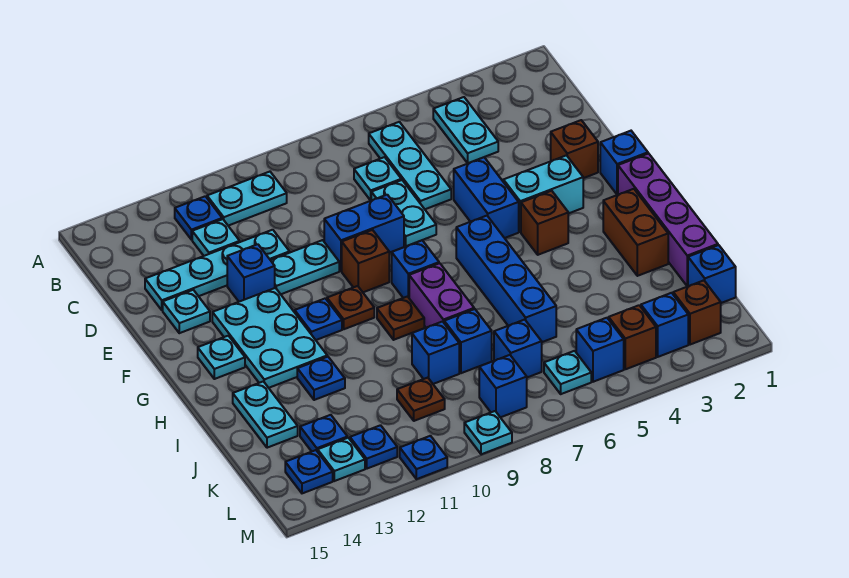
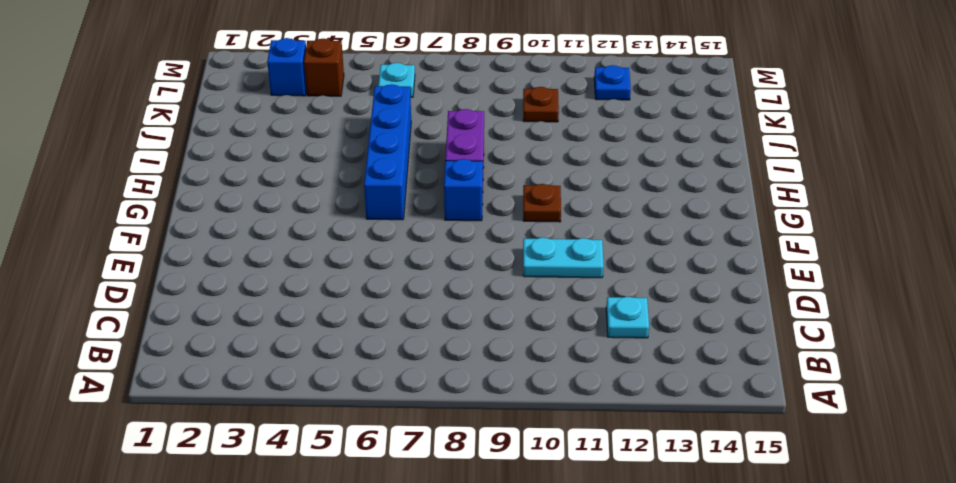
none -> cyan plate B4:C4 level 1
none -> cyan plate B6:D6 level 1
none -> cyan plate B10:B11 level 1
none -> blue plate B12 level 1

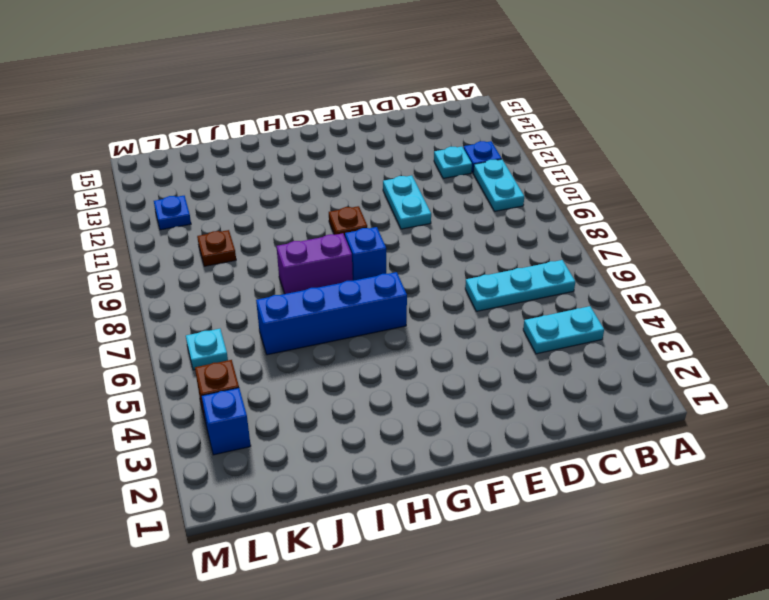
none -> cyan plate C7 level 1
none -> cyan plate D7:E7 level 1
none -> cyan plate D11:D14 level 1
none -> brown brick E2 level 1

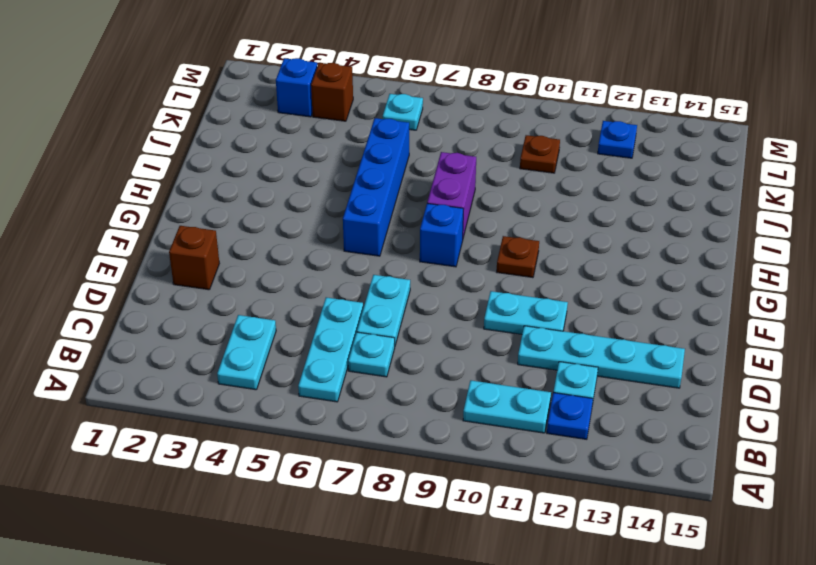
none -> blue brick E5:F5 level 1
none -> blue brick E8:E9 level 1
none -> blue brick E12 level 1
none -> cyan plate E14 level 1

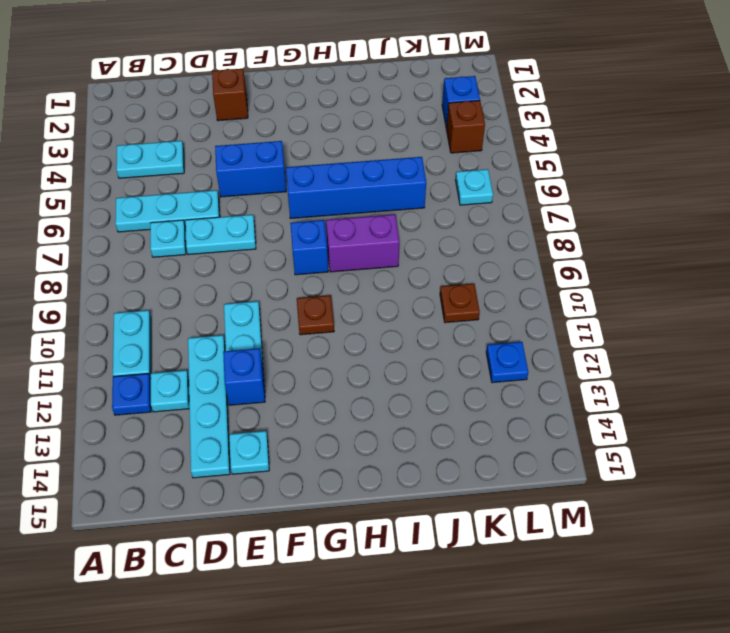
none -> blue brick E8:E9 level 1
none -> blue brick F1 level 1
none -> cyan brick F3:F4 level 1
none -> brown brick F9 level 1

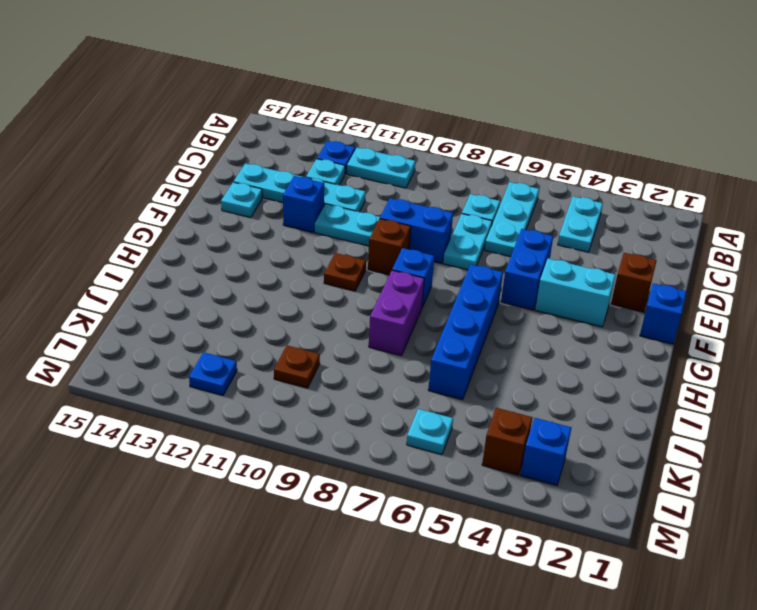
none -> cyan plate F12:H13 level 1
none -> purple brick G1:J1 level 1
none -> brown brick G4 level 1
none -> blue plate G11 level 1

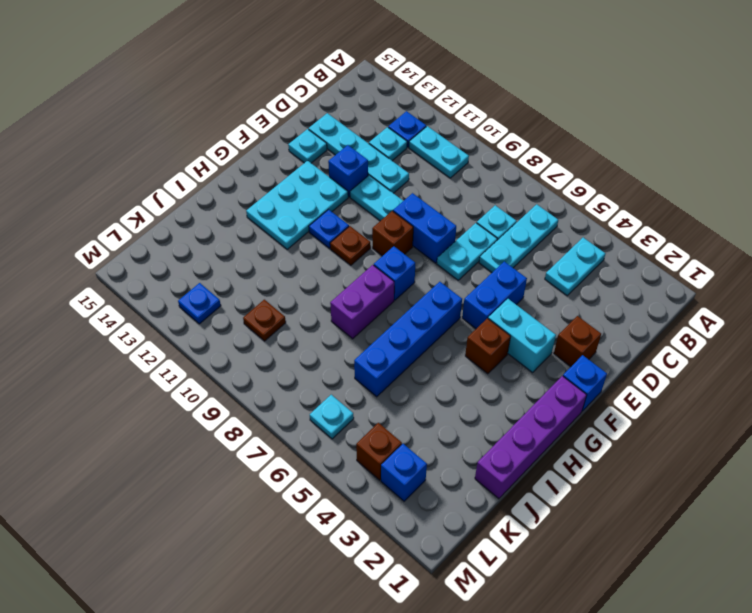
none -> cyan plate G14 level 1
none -> brown brick H2:I2 level 1
none -> brown plate H9 level 1
none -> blue plate I12 level 1

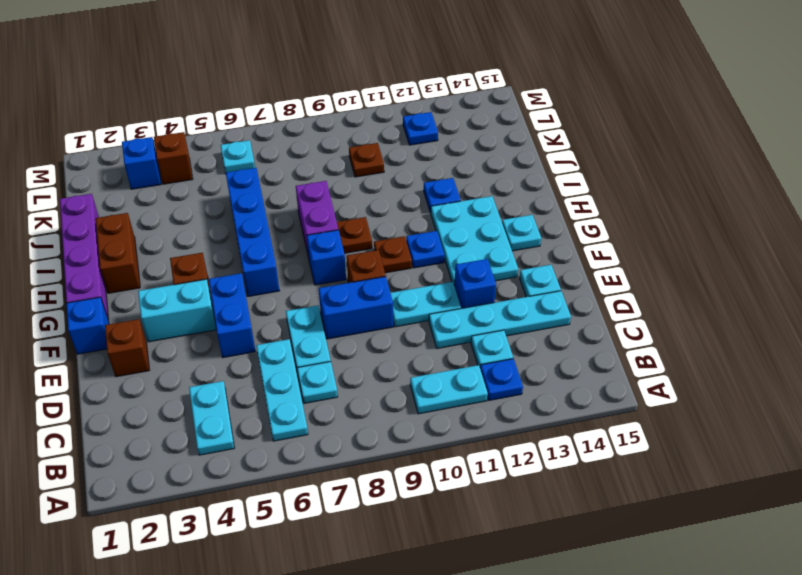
none -> cyan plate I14:J14 level 1
none -> blue brick J8 level 1
none -> blue brick J9 level 1
none -> blue brick K1 level 1

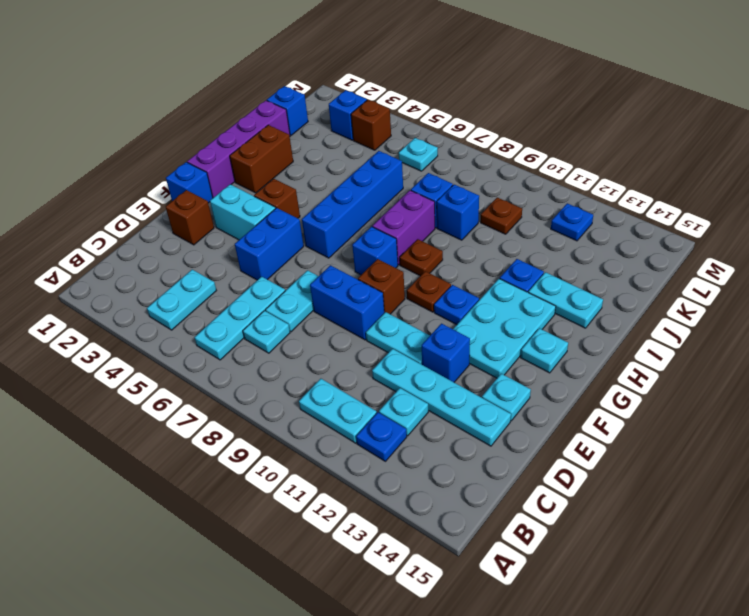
cyan plate I13:I14 level 1 -> cyan plate I14:J14 level 1
none -> blue brick K7 level 1
none -> blue plate K13 level 1
none -> brown brick L2 level 1
none -> blue brick L5 level 1

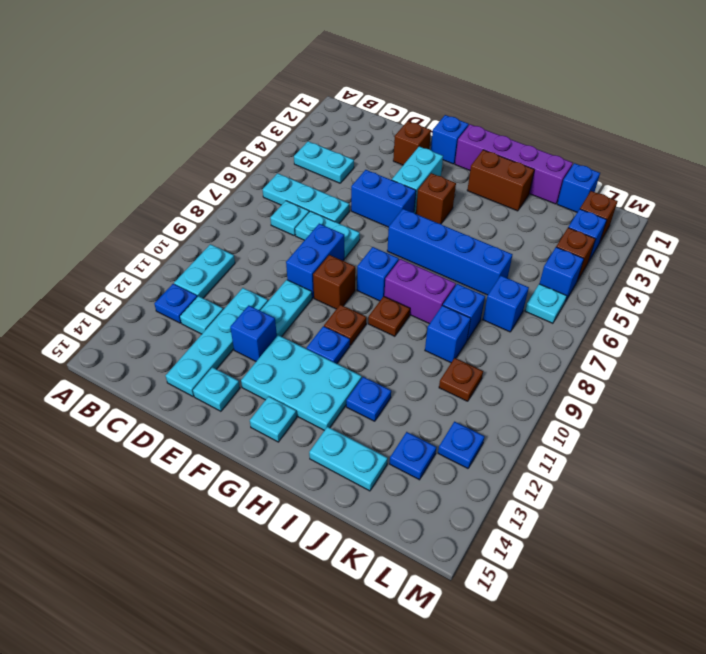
none -> blue brick L8 level 1
none -> cyan plate L13 level 1
none -> blue plate L14 level 1
none -> cyan plate M9 level 1

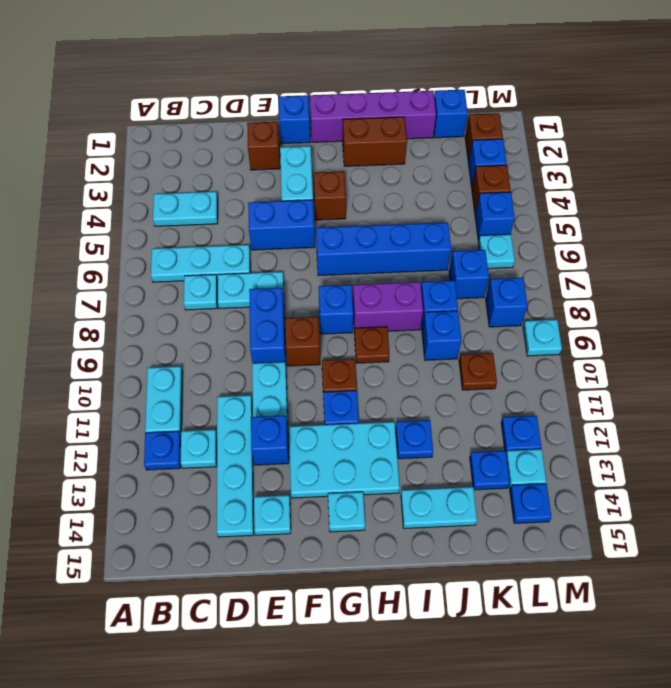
none -> blue plate M11 level 1

